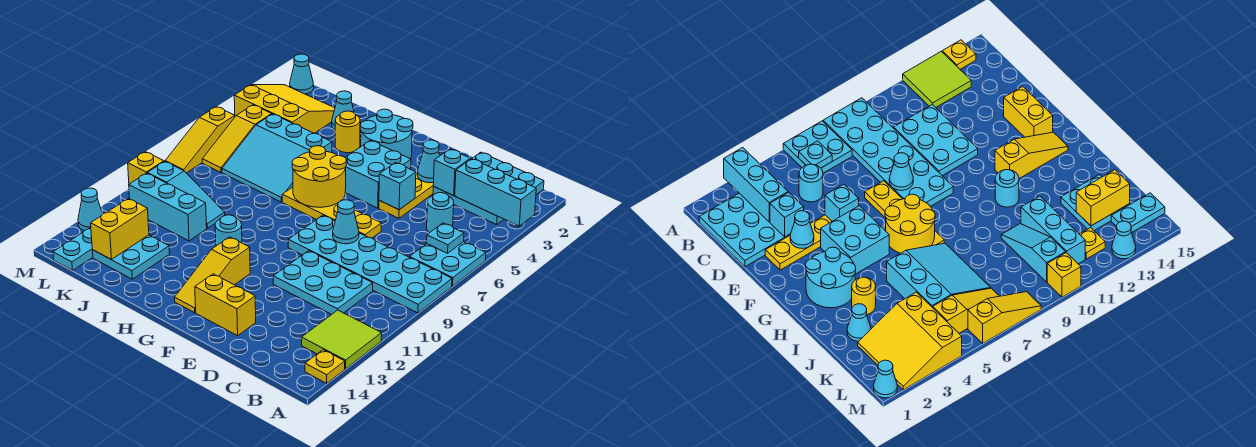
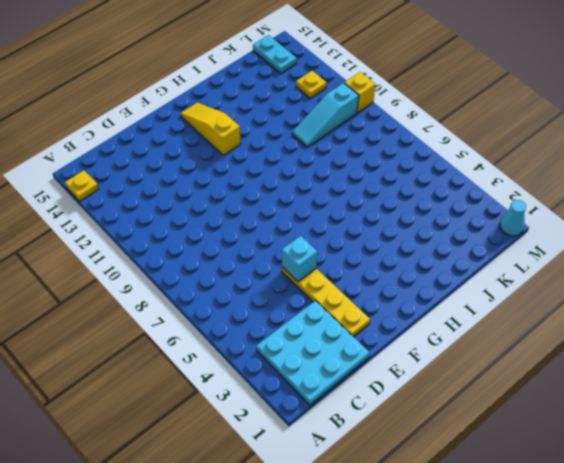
none -> cyan plate A6:B7 level 1
none -> cyan plate A8:F9 level 1
none -> lime tile A12:B13 level 1
none -> cyan round brick C5 level 1

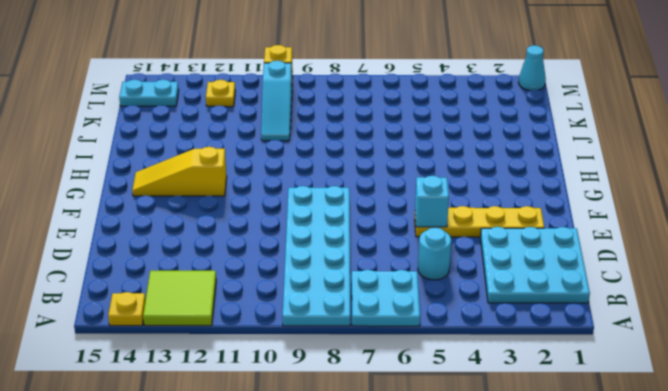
none -> cyan plate C10:E11 level 1
none -> yellow plate E7:H7 level 1
none -> yellow brick E14:F14 level 1
none -> cyan brick F4:G5 level 1

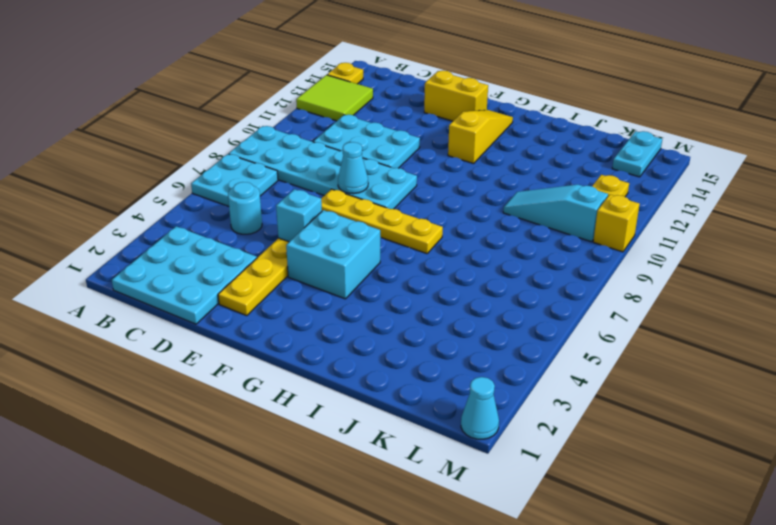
none -> cyan round brick G2:H3 level 1
none -> cyan round brick H11 level 1
none -> yellow round brick I3 level 1
none -> cyan slope I5:K7 level 1 top 5

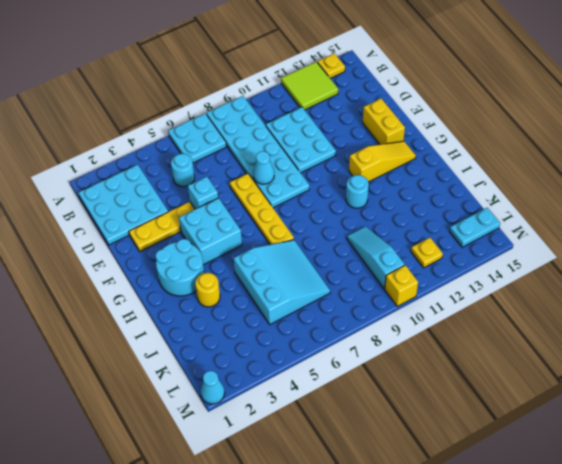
none -> cyan cone J2 level 1
none -> cyan brick J11:L11 level 1
none -> cyan plate J13:K14 level 1
none -> yellow slope K2:M4 level 1 top 4

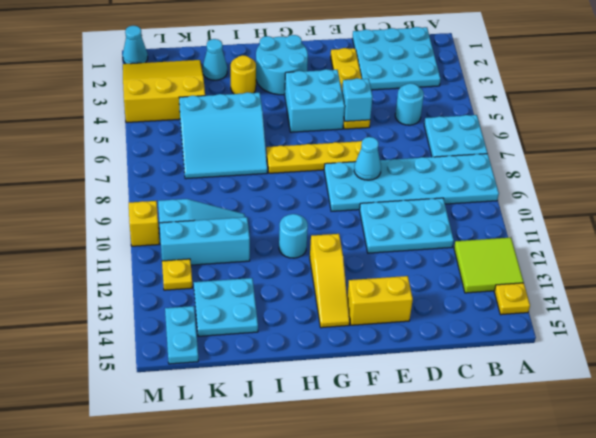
none -> yellow slope L5:L7 level 1 top 5
none -> yellow slope M6:M8 level 1 top 6
none -> cyan cone M13 level 1
none -> cyan brick A3:C3 level 2

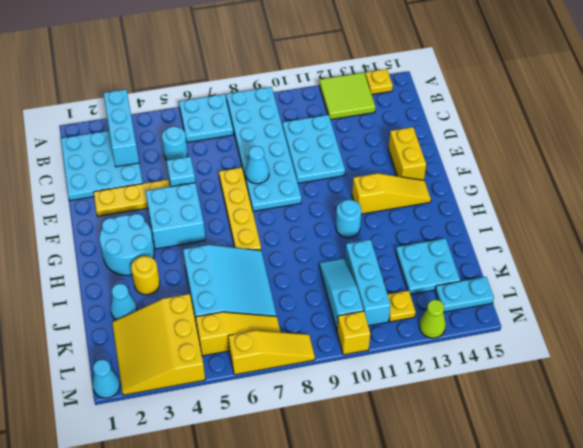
lime cone M13 level 1 -> cyan cone M13 level 1
none -> cyan plate B6 level 2
none -> cyan brick D3 level 2
none -> cyan cone E3 level 2
none -> yellow round brick G6:H7 level 2

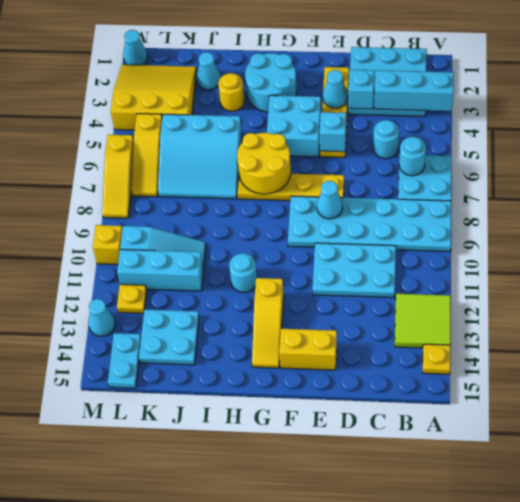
cyan round brick B6 level 2 -> cyan plate B6 level 2
none -> yellow brick K13:K14 level 2

